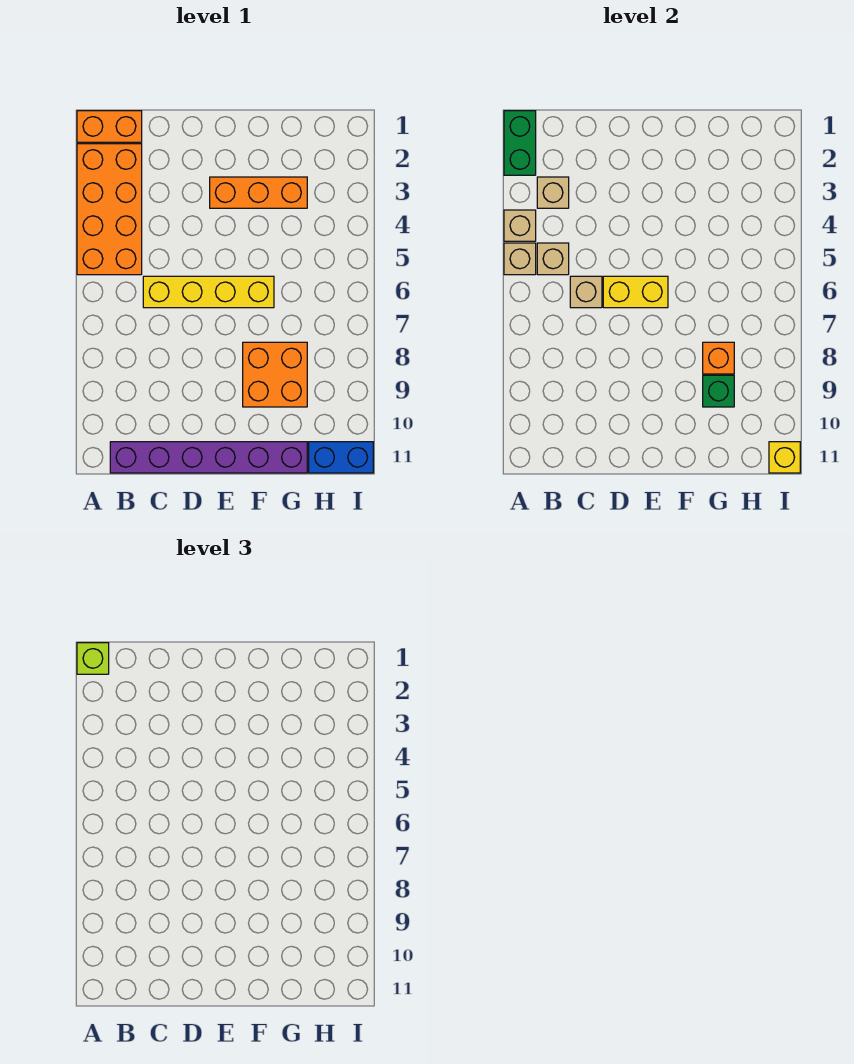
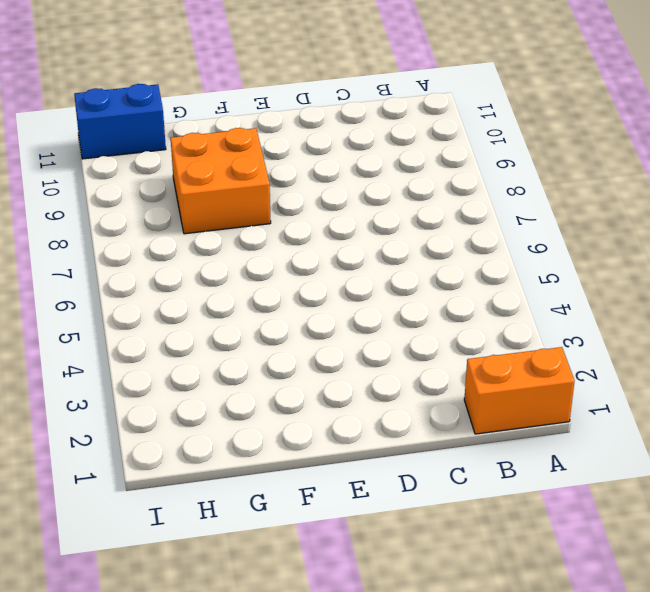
none -> orange brick A2:B5 level 1
none -> purple brick B11:G11 level 1
none -> yellow brick C6:F6 level 1

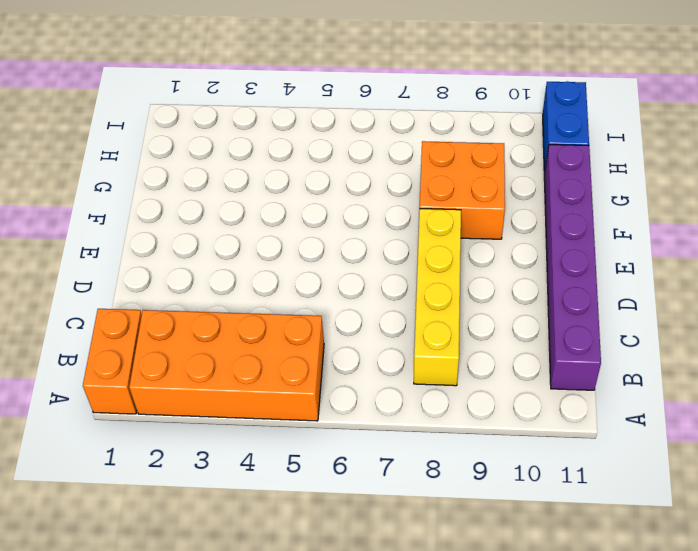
yellow brick B8:E8 level 1 -> yellow brick C6:F6 level 1
none -> orange brick E3:G3 level 1
none -> green brick A1:A2 level 2
none -> tan brick A4 level 2

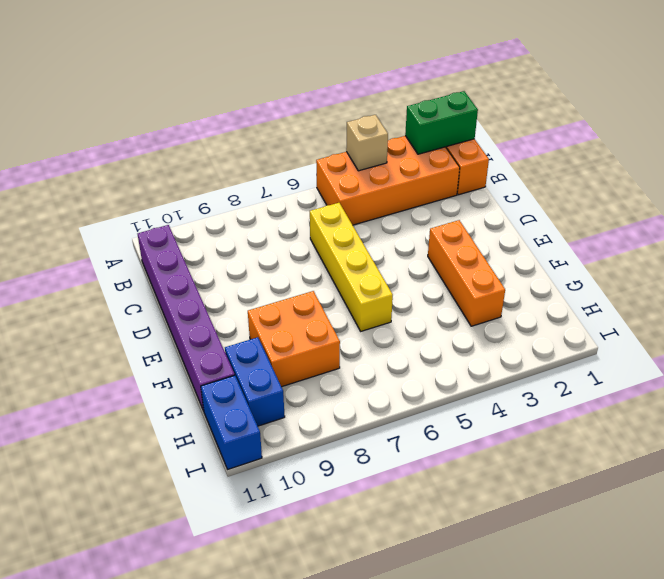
blue brick G10:H10 level 1 -> none
none -> tan brick A5 level 2
none -> tan brick B3 level 2
none -> tan brick B5 level 2

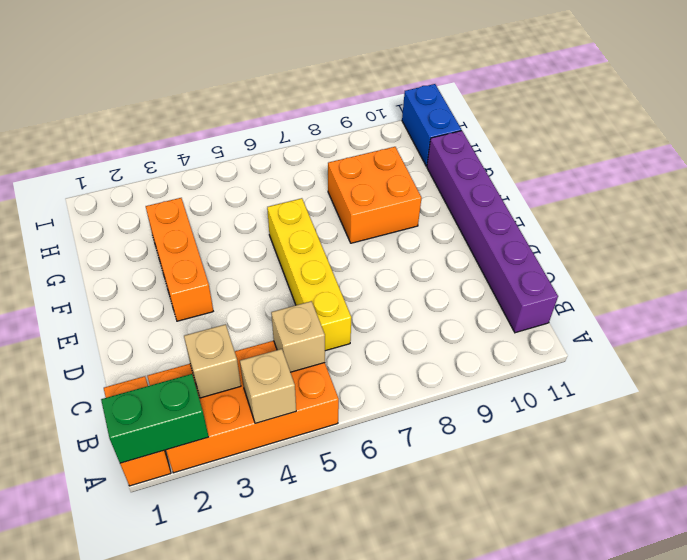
none -> tan brick A5 level 2
none -> tan brick C6 level 2
none -> yellow brick D6:E6 level 2

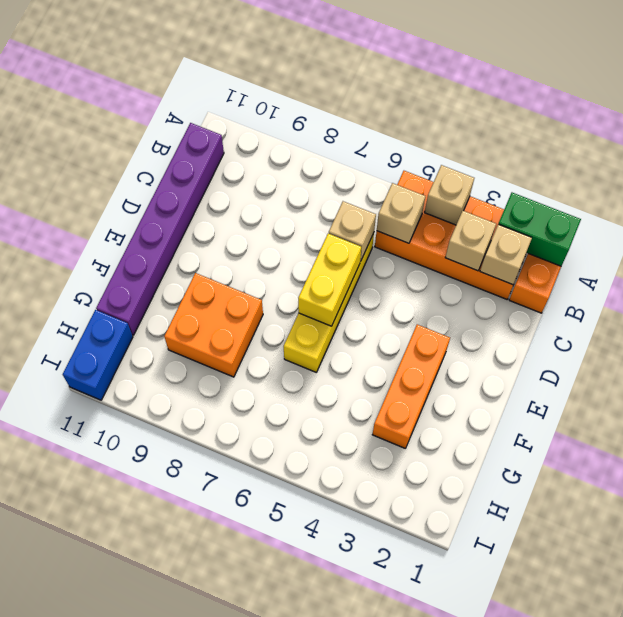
tan brick B2 level 2 -> tan brick A5 level 2
none -> orange brick G8 level 2
none -> green brick G9 level 2
none -> yellow brick I11 level 2

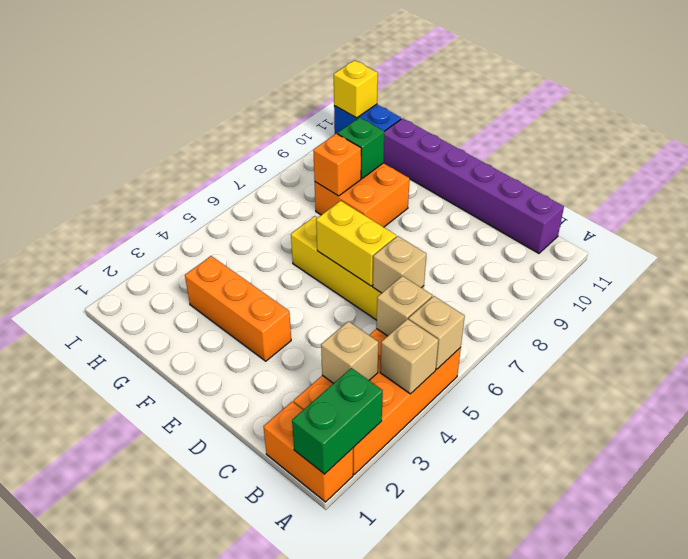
none -> lime brick A1 level 3

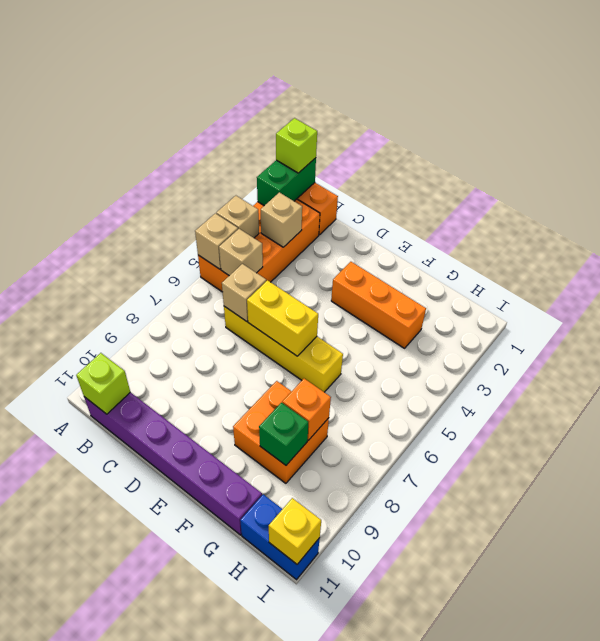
lime brick B11 level 2 -> none

